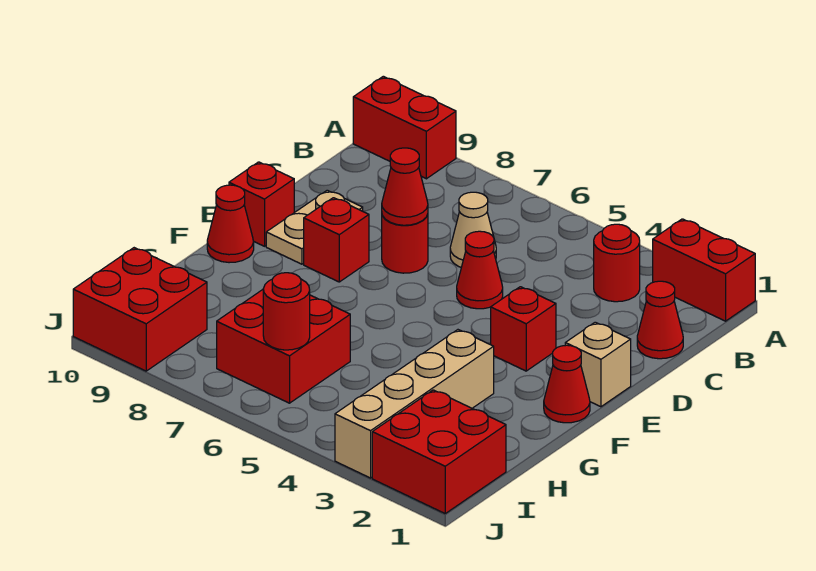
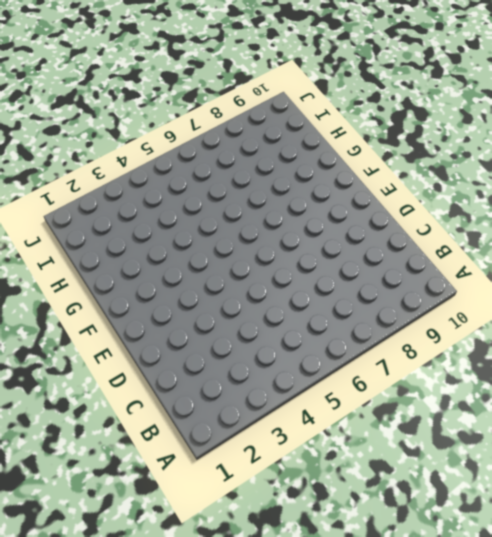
none -> red brick A1:A2 level 1
none -> red brick A9:A10 level 1
none -> red round brick B3 level 1

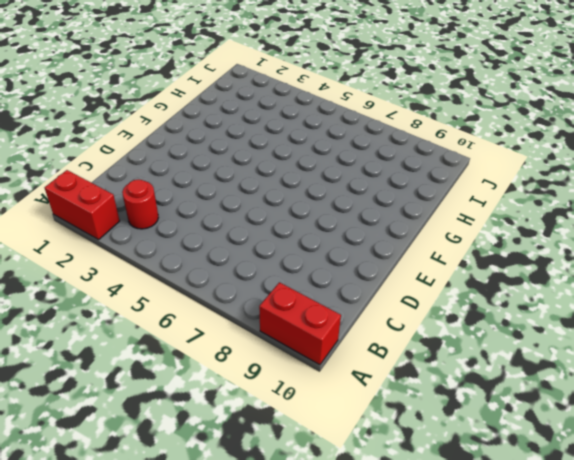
none -> red cone C1 level 1
none -> tan cone C6 level 1
none -> red cone D5 level 1

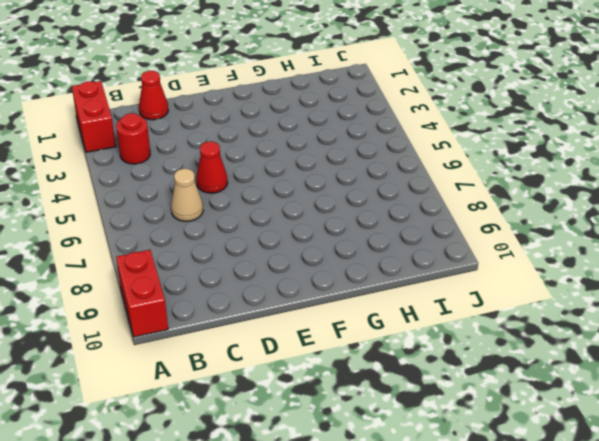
none -> red round brick D7 level 1
none -> tan plate D9:E9 level 1
none -> tan brick E1 level 1

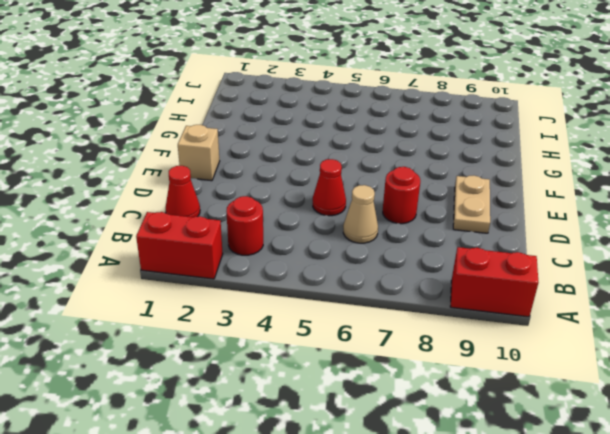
none -> red brick E3 level 1
none -> red brick E8 level 1
none -> red brick E10 level 1

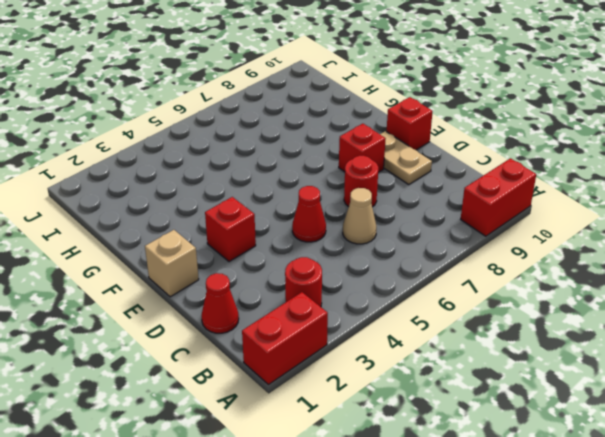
none -> red cone F1 level 1
none -> red cone F10 level 1
none -> tan brick G3:J3 level 1

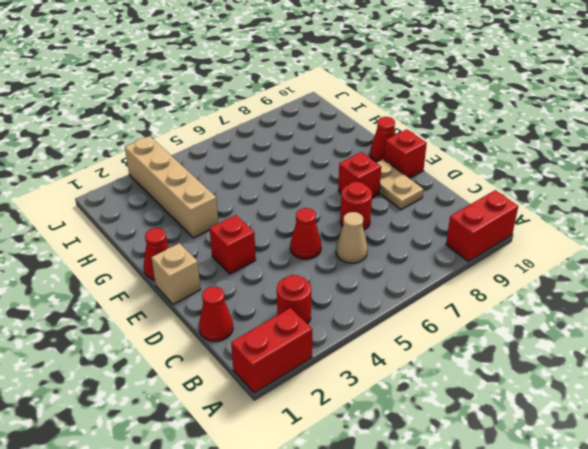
none -> red brick H6:I7 level 1
none -> red brick I1:J2 level 1
none -> red brick I9:J10 level 1

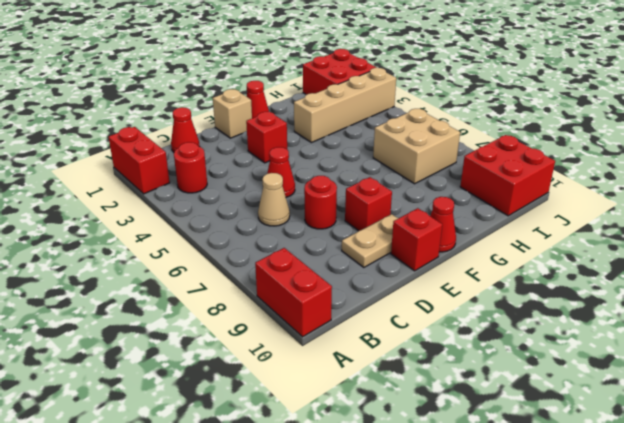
tan brick H6:I7 level 1 -> red brick H6:I7 level 1
none -> red cone D7 level 2
none -> red round brick I6 level 2

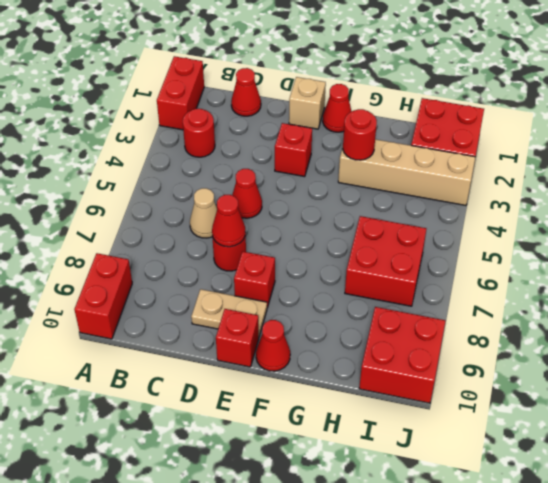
red round brick G3 level 2 -> red round brick I6 level 2

